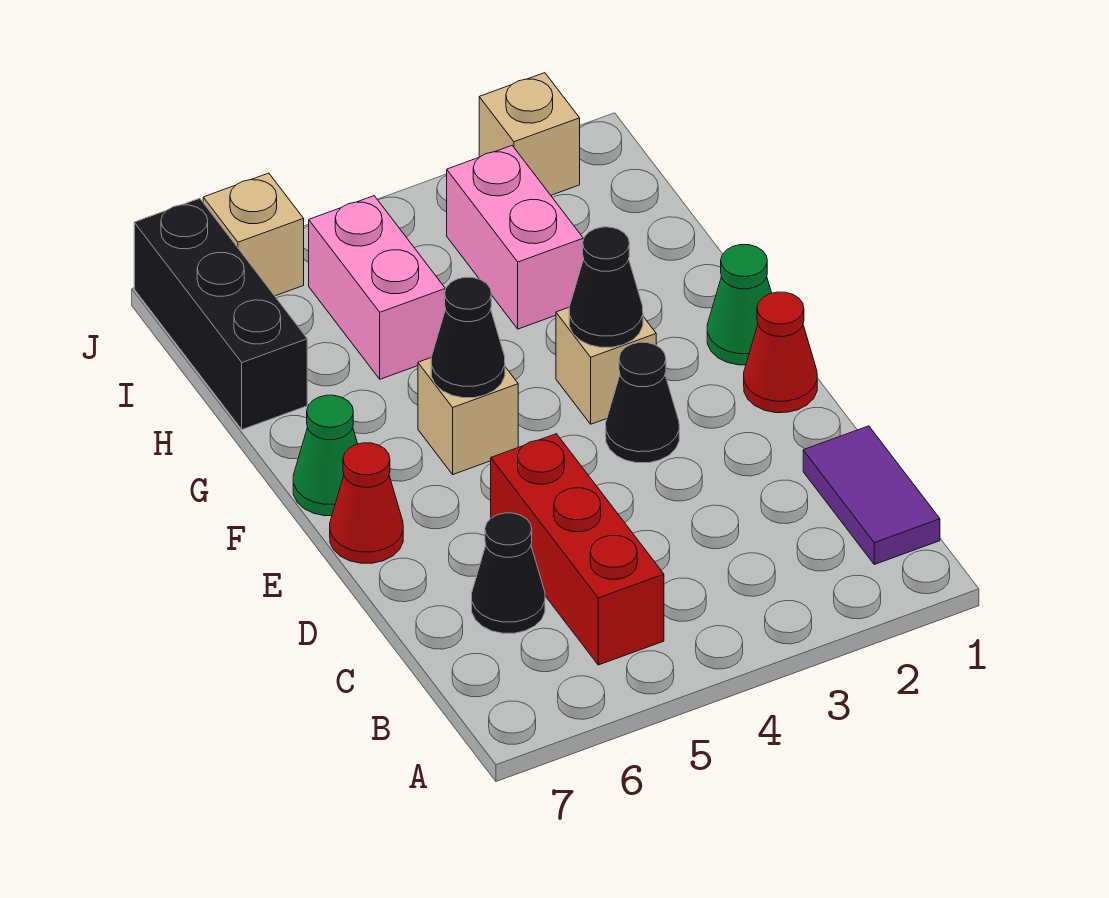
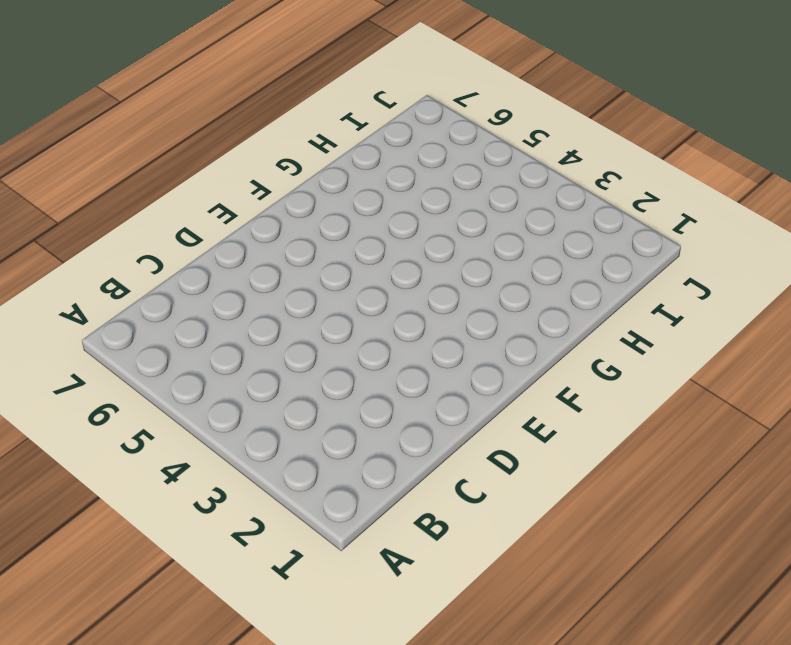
none -> purple tile B1:C1 level 1
none -> red brick B5:D5 level 1
none -> black cone C6 level 1

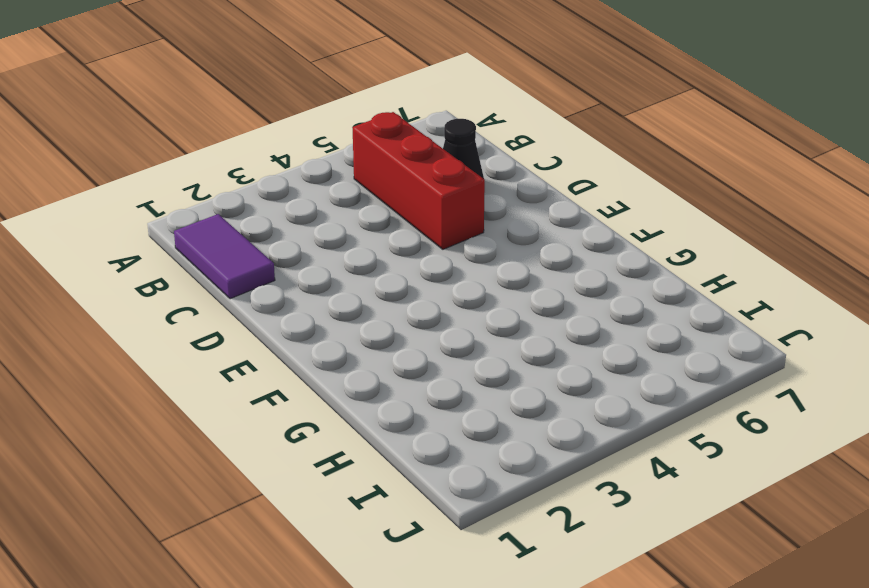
none -> red cone E1 level 1
none -> black cone E3 level 1
none -> red cone E7 level 1

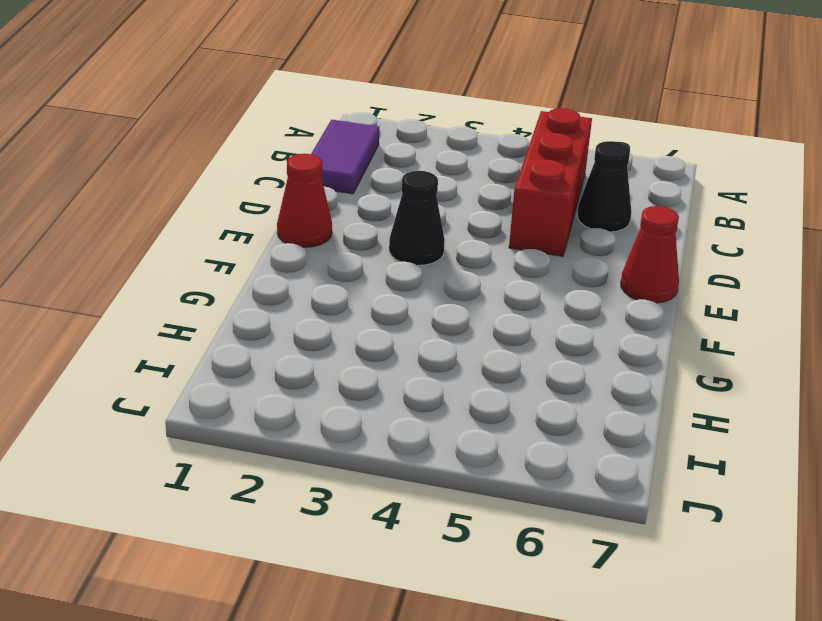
none -> green cone F1 level 1
none -> tan brick F3 level 1
none -> tan brick F5 level 1

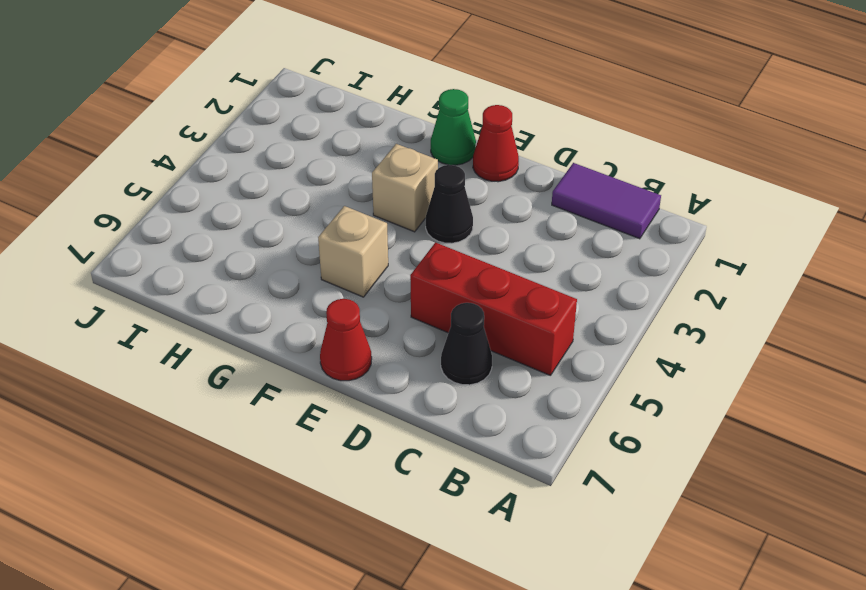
none -> green cone F7 level 1
none -> pink brick H3:I3 level 1
none -> pink brick H5:I5 level 1

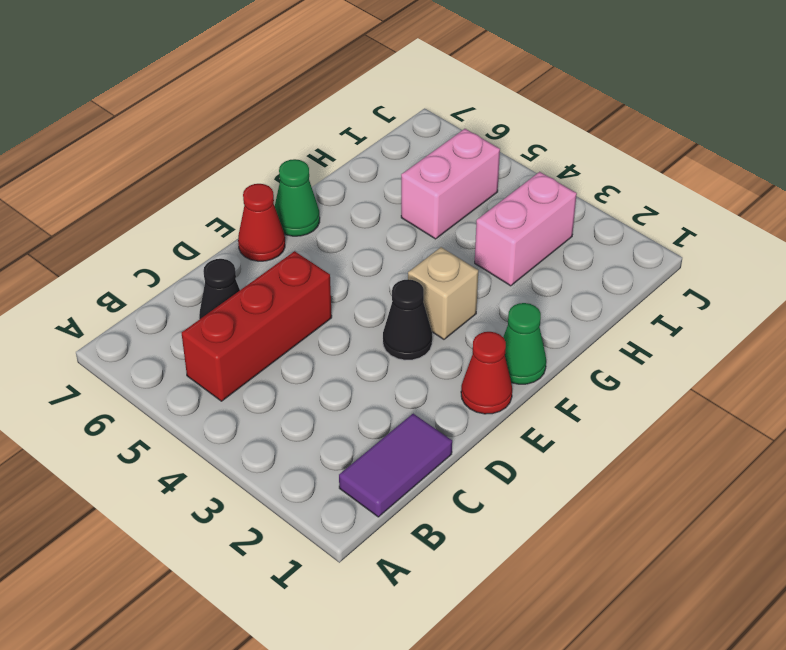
none -> tan brick F5 level 1
none -> black brick H7:J7 level 1
none -> tan brick J2 level 1

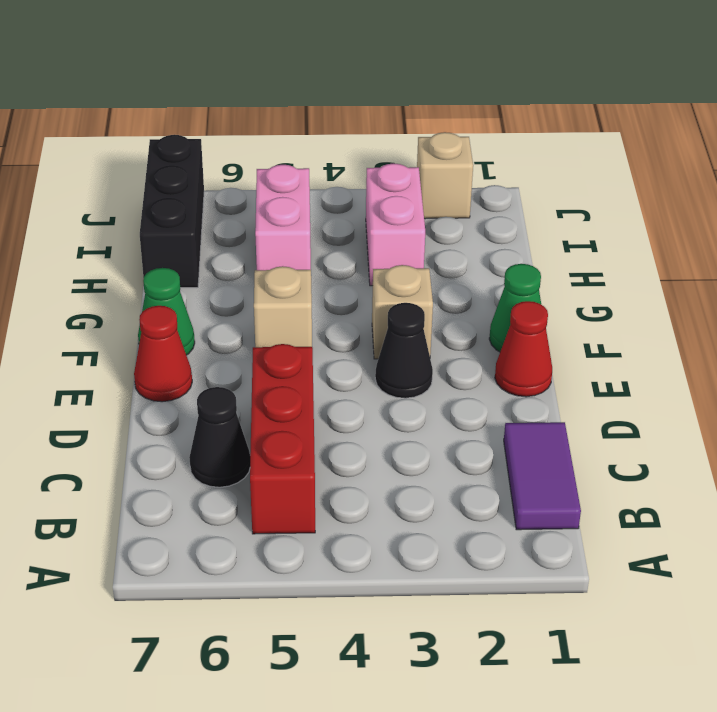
none -> tan brick J6 level 1
none -> black cone F3 level 2
none -> black cone F5 level 2

